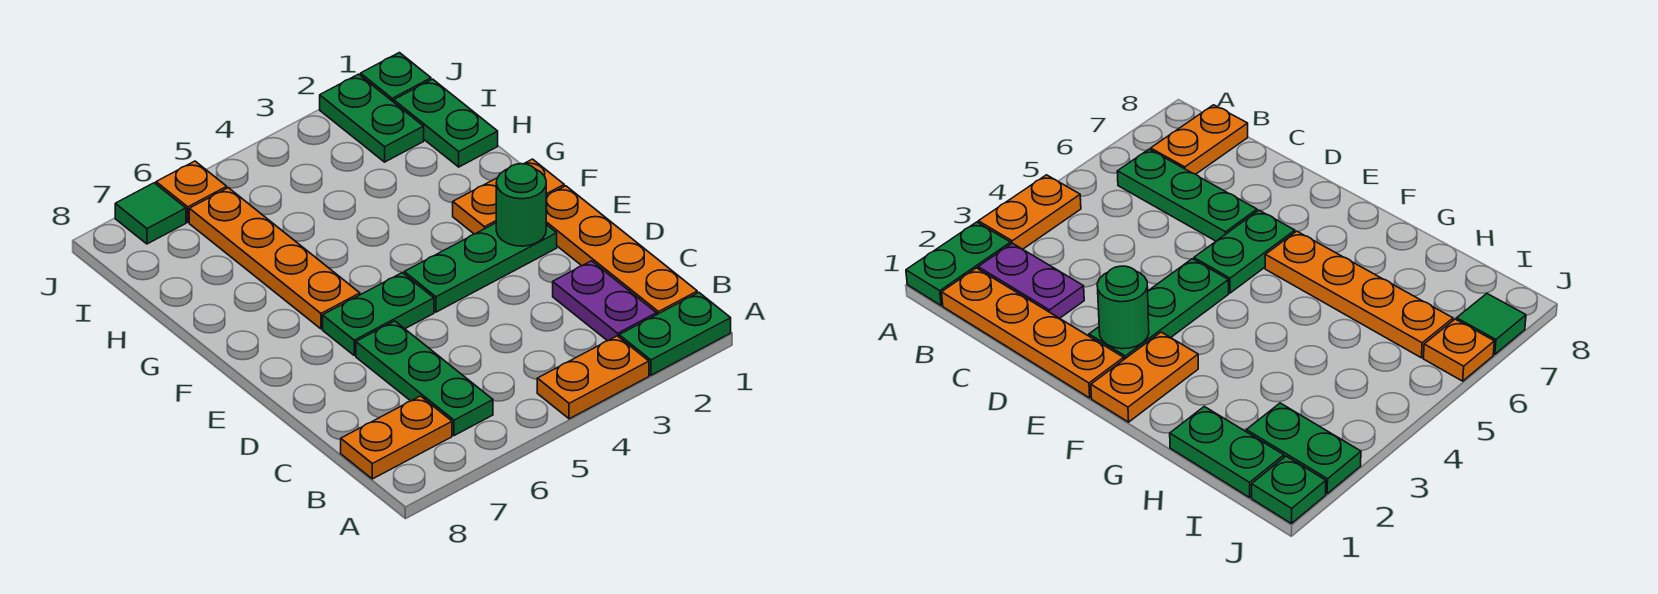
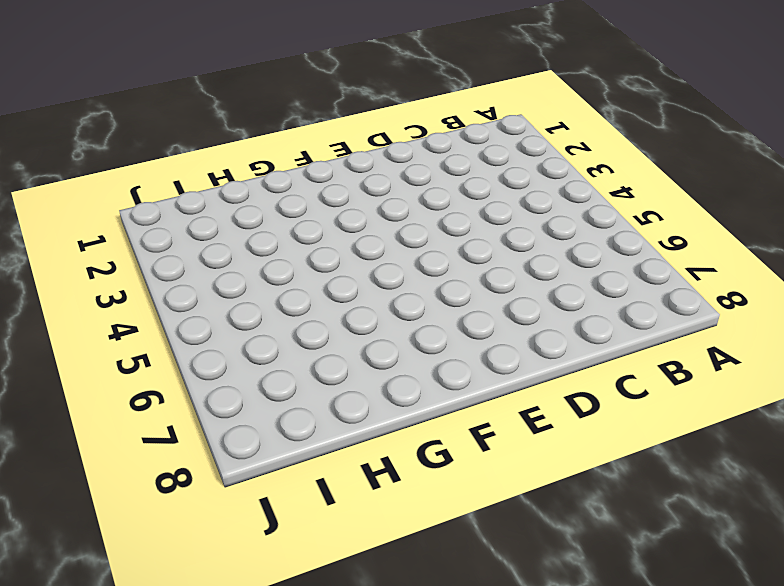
none -> green plate A1:A2 level 1
none -> orange plate A3:A4 level 1
none -> orange plate B1:E1 level 1

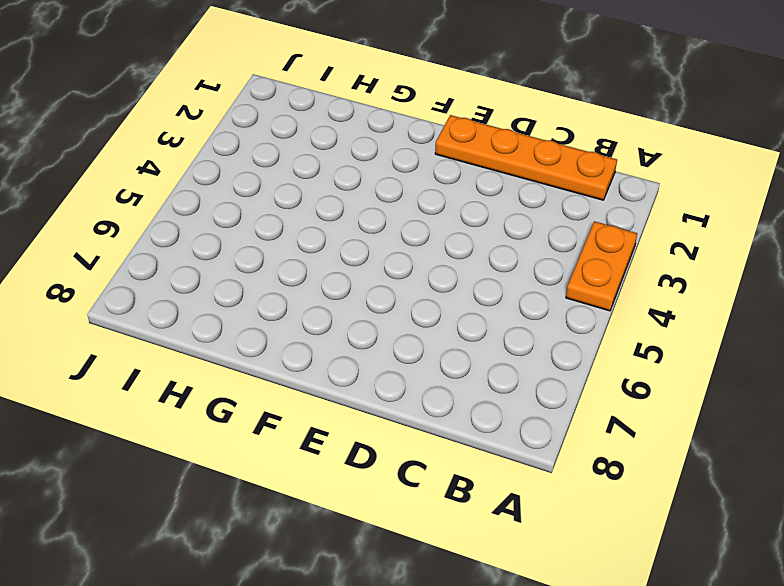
none -> green plate A1:A2 level 1
none -> purple plate B2:C2 level 1
none -> green plate B6:D6 level 1

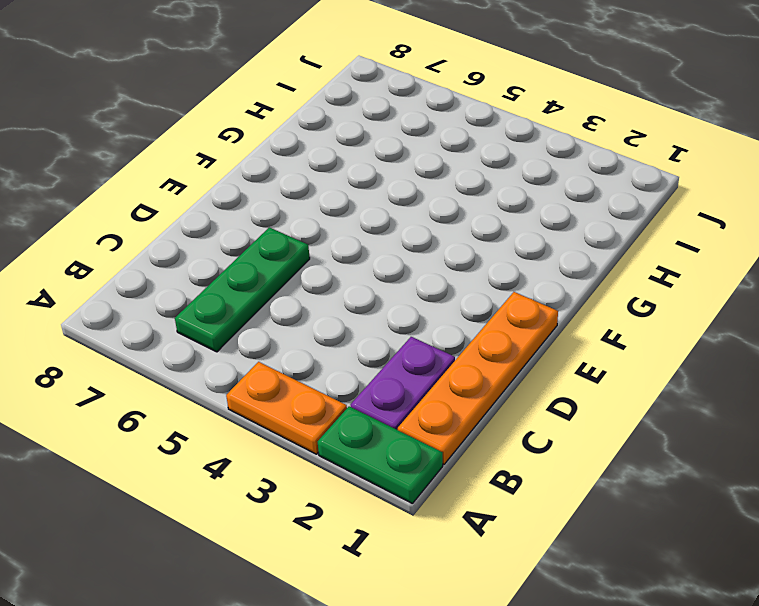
none -> orange plate B7:B8 level 1
none -> green plate E2:E4 level 1
none -> green plate E5:E6 level 1

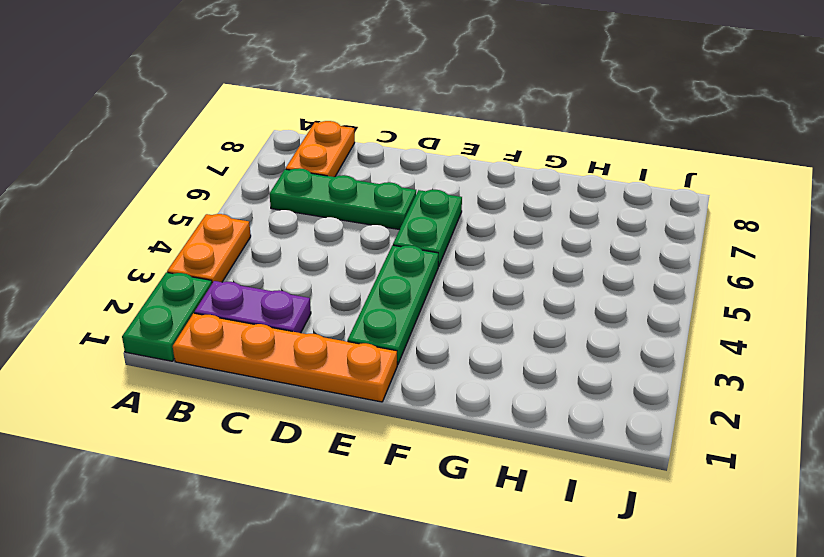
none -> orange plate F1:F2 level 1
none -> orange plate F6:I6 level 1
none -> green plate H1:I1 level 1

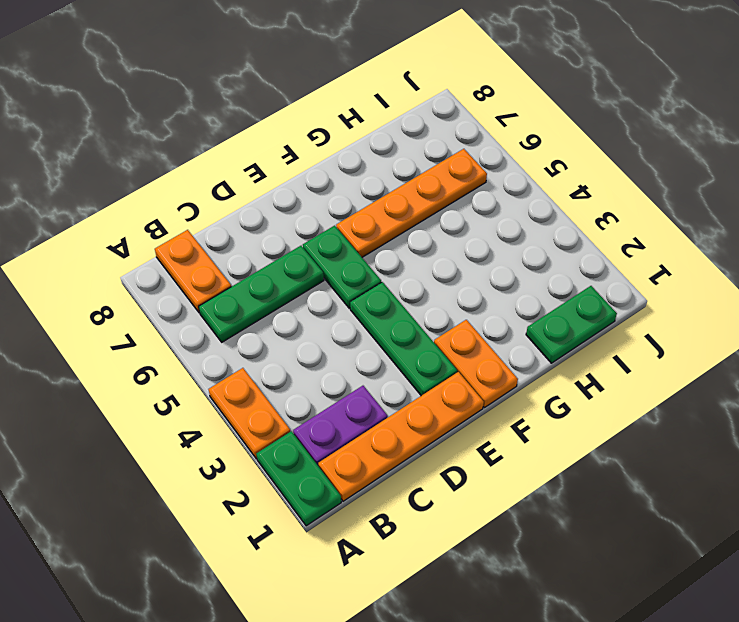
none -> green plate I2:J2 level 1
none -> green plate J1 level 1
none -> orange plate J6 level 1

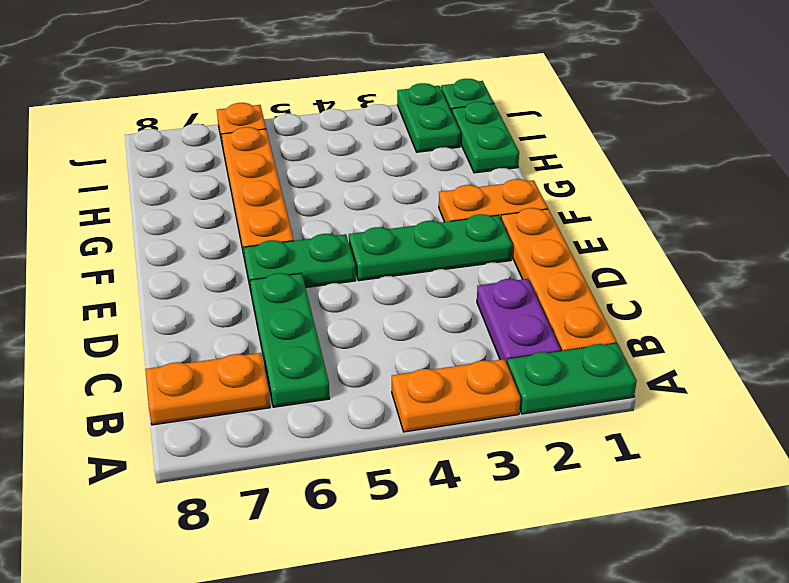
none -> green tile J7 level 1
none -> green round brick E2 level 2

